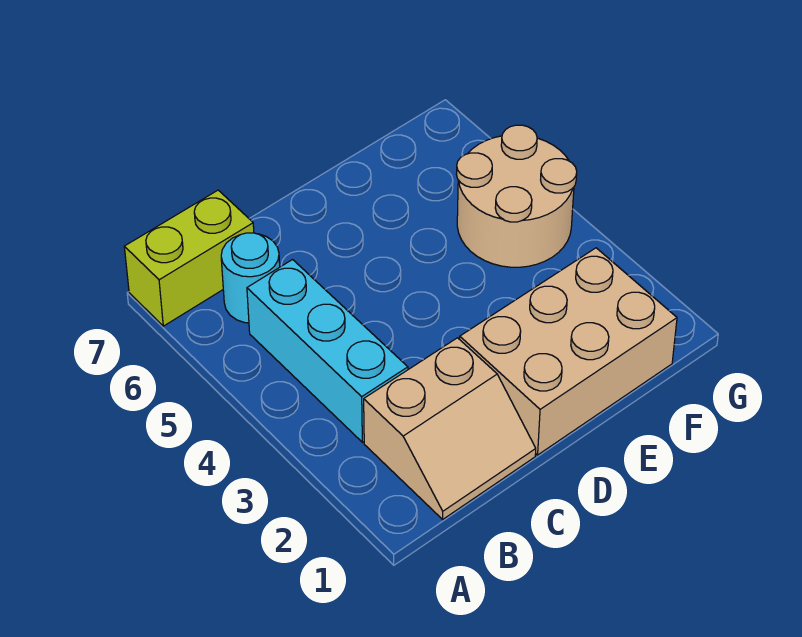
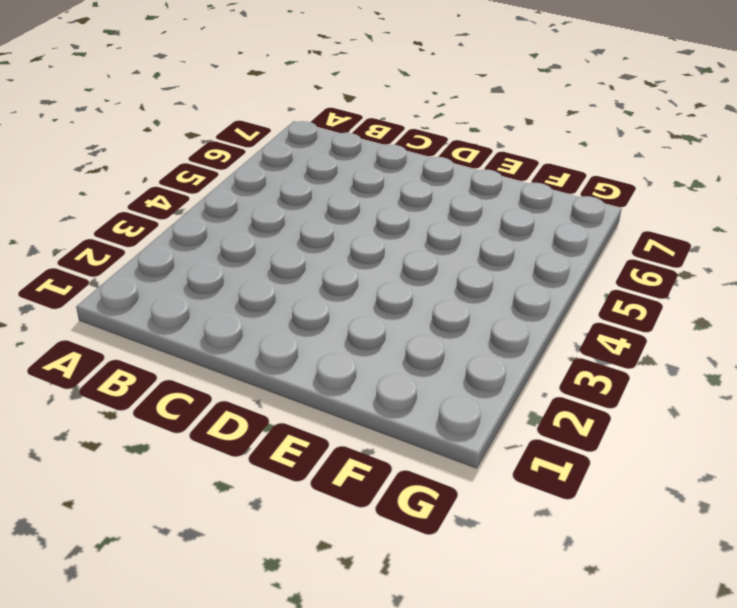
none -> lime brick A7:B7 level 1
none -> tan slope B1:C2 level 1 top 2

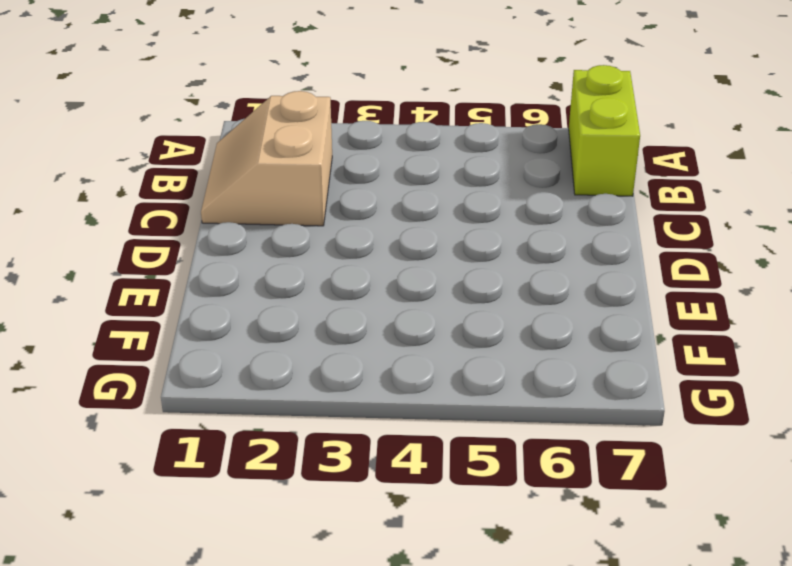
none -> cyan brick B3:B5 level 1
none -> cyan round brick B6 level 1

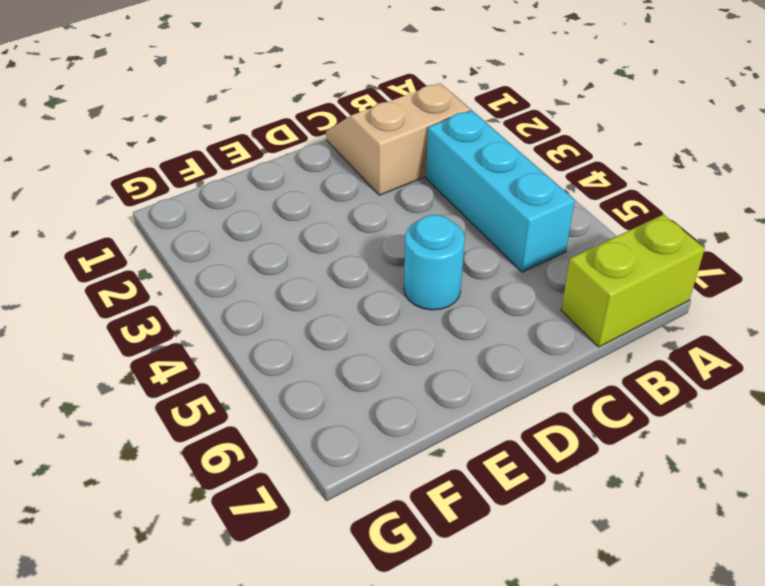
cyan round brick D5 level 1 -> cyan round brick B6 level 1
none -> tan brick D1:F2 level 1
none -> tan round brick F4:G5 level 1

